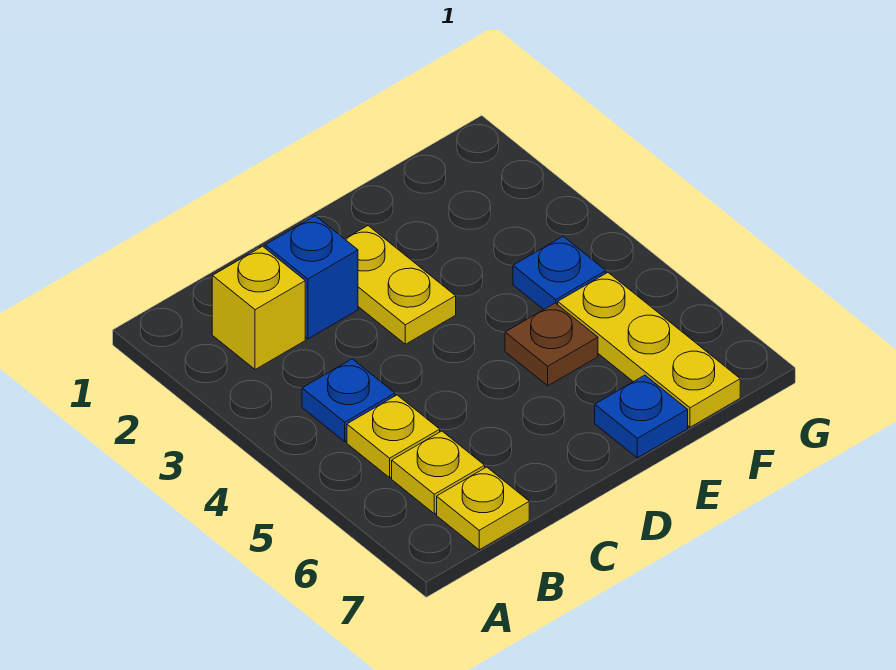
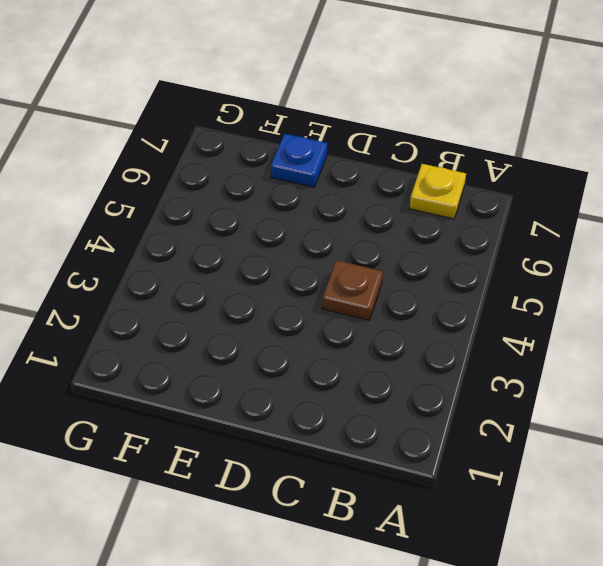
brown plate C4 level 1 -> brown plate E5 level 1
none -> yellow brick B2 level 1
none -> blue plate B4 level 1

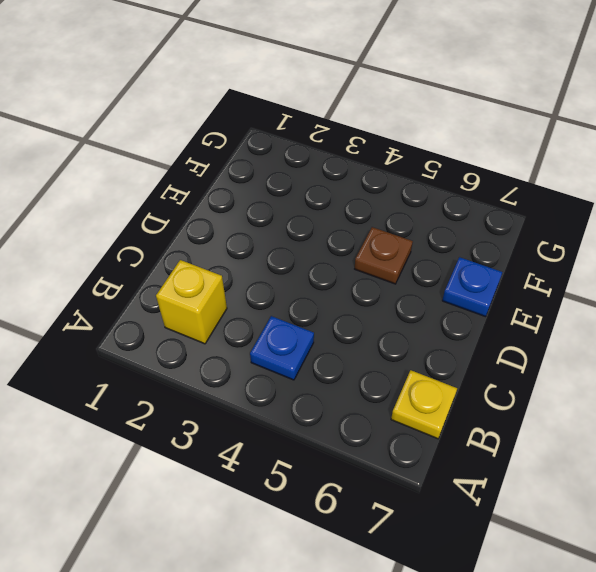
none -> yellow plate B5 level 1
none -> yellow plate B6 level 1

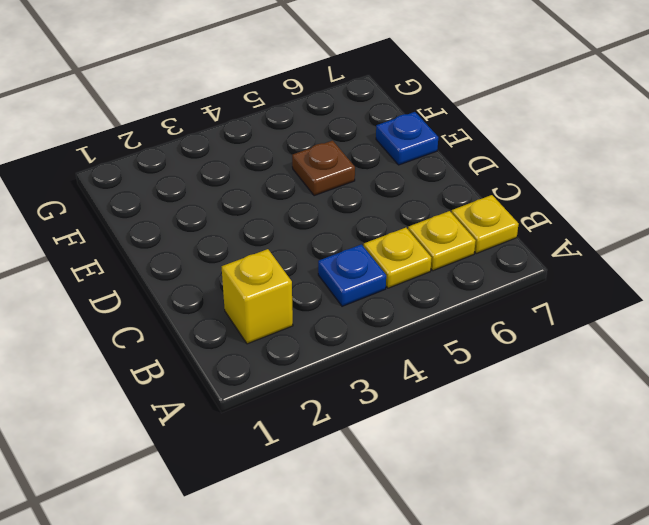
none -> blue brick C2 level 1
none -> yellow plate D2:D3 level 1

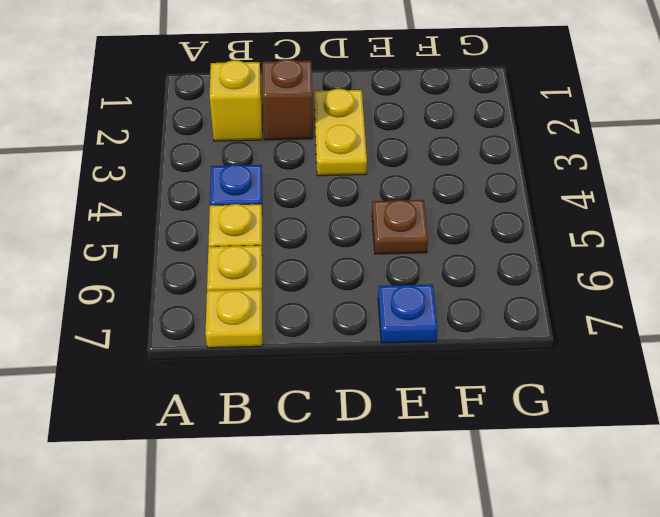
brown brick C2 level 1 -> blue brick C2 level 1
none -> blue plate F4 level 1
none -> yellow plate F5:F7 level 1

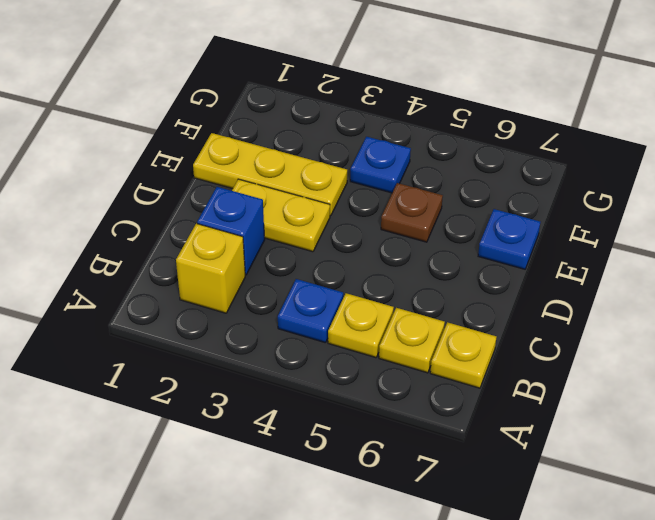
yellow plate E1:E3 level 1 -> yellow plate F5:F7 level 1

